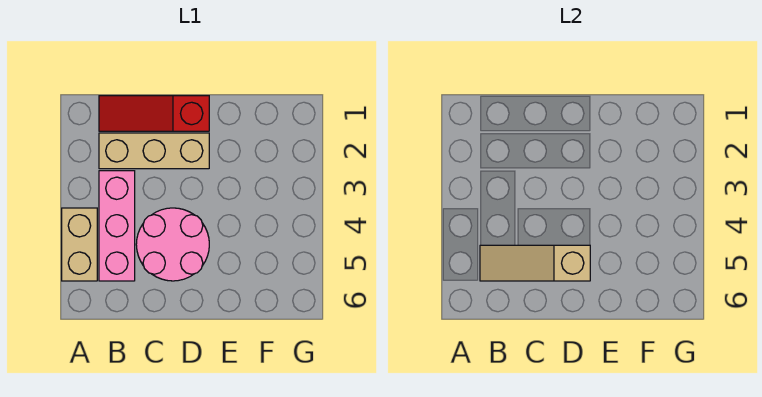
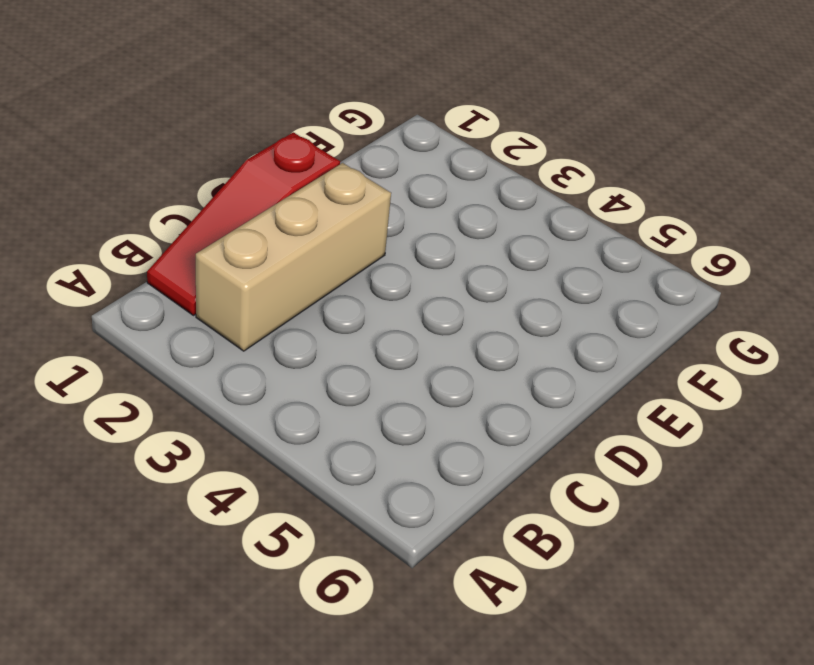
none -> tan brick A4:A5 level 1
none -> pink brick B3:B5 level 1

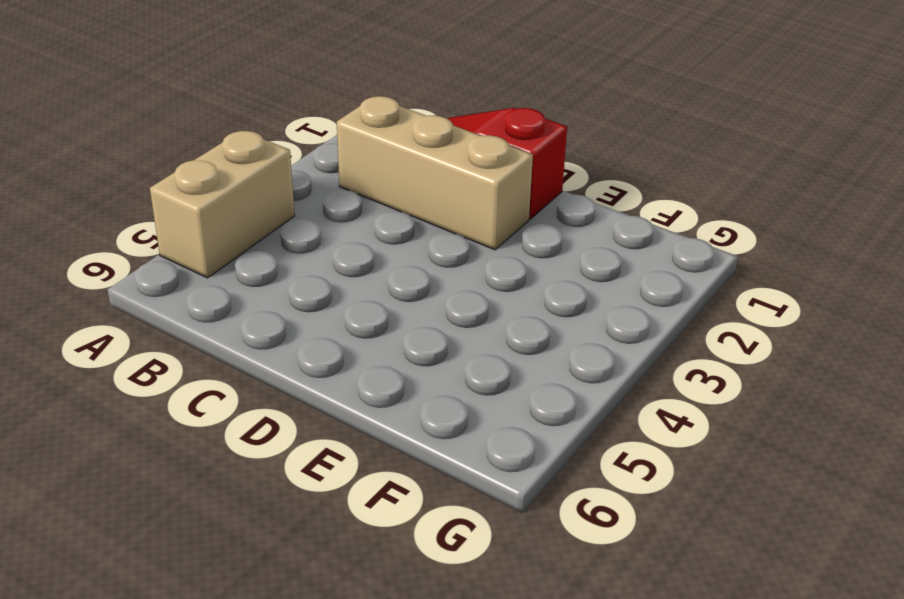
none -> pink brick B3:B5 level 1
none -> pink round brick C4:D5 level 1

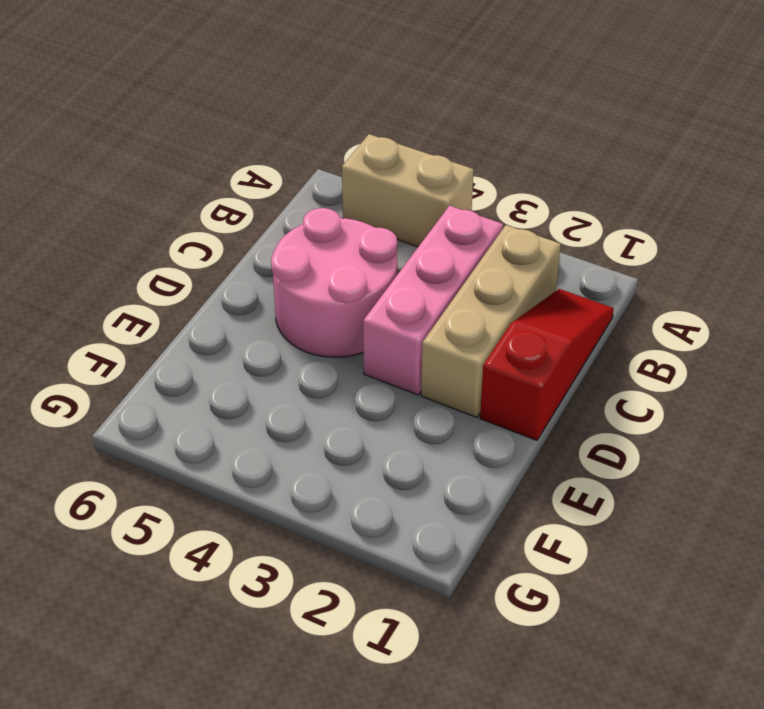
pink brick B3:D3 level 1 -> pink brick B3:B5 level 1
none -> tan slope B5:D5 level 2 top D

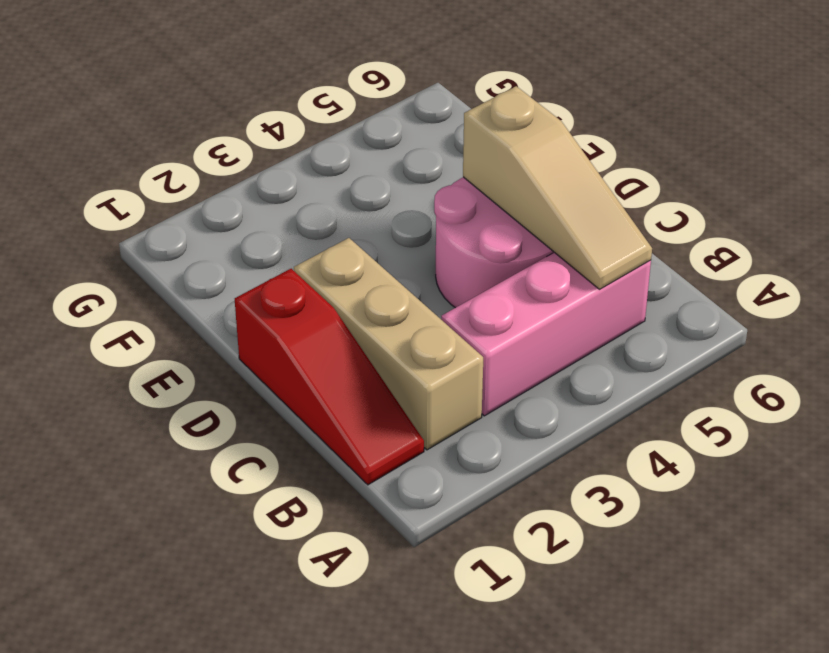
none -> tan brick A4:A5 level 1

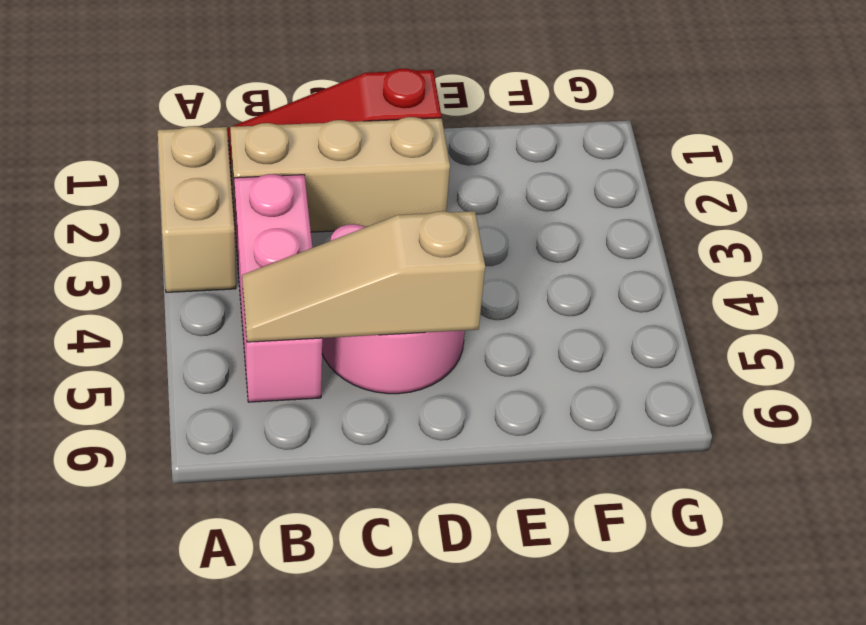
tan brick A2:A3 level 1 -> tan brick A4:A5 level 1

